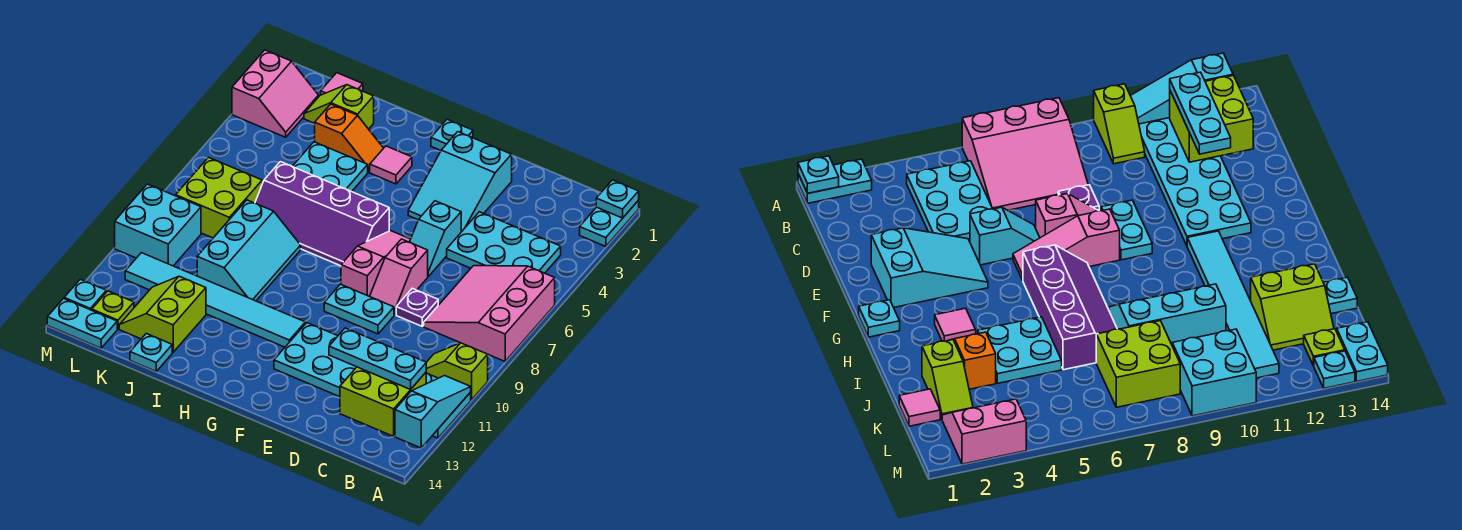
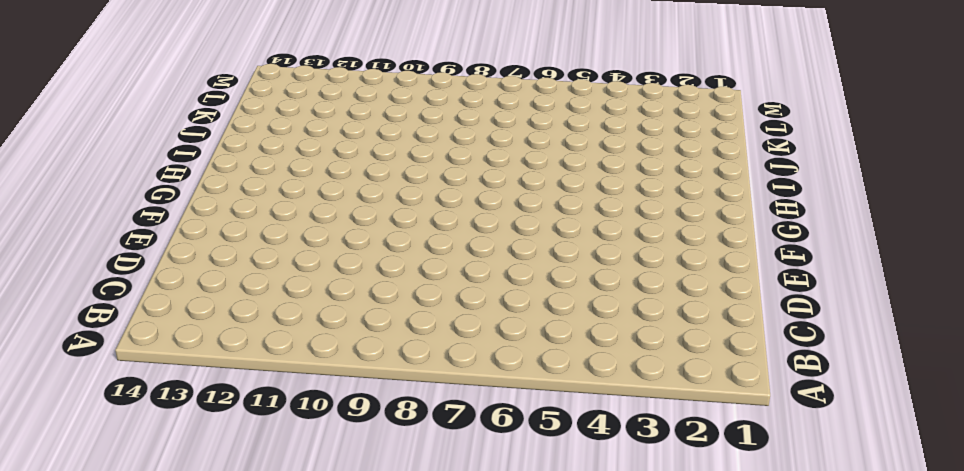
none -> cyan plate A1:A2 level 1
none -> pink slope A6:C8 level 1 top A
none -> lime slope A10:B10 level 1 top A
none -> cyan plate A11:F12 level 1

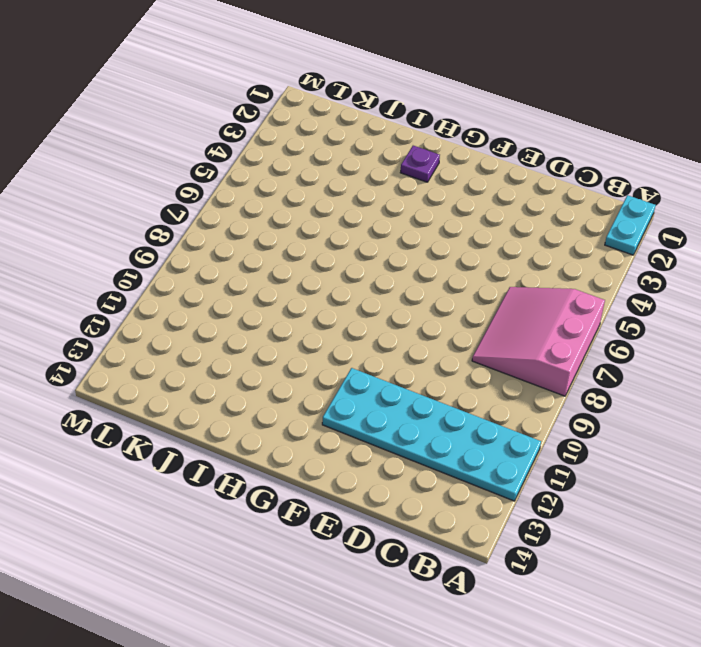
purple plate H2 level 1 -> purple plate D8 level 1
none -> lime slope A10:B10 level 1 top A
none -> cyan plate B4:D5 level 1
none -> cyan slope E2:F4 level 1 top 2
none -> cyan slope E5:E6 level 1 top 5

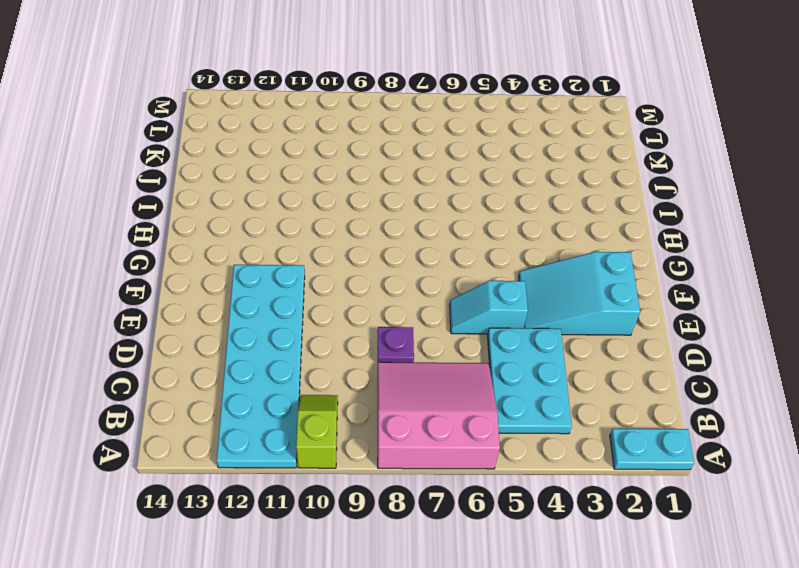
none -> pink slope E7:E8 level 1 top 7
none -> cyan plate E9:F9 level 1
none -> pink slope F6:F8 level 1 top 8
none -> cyan plate G1 level 1

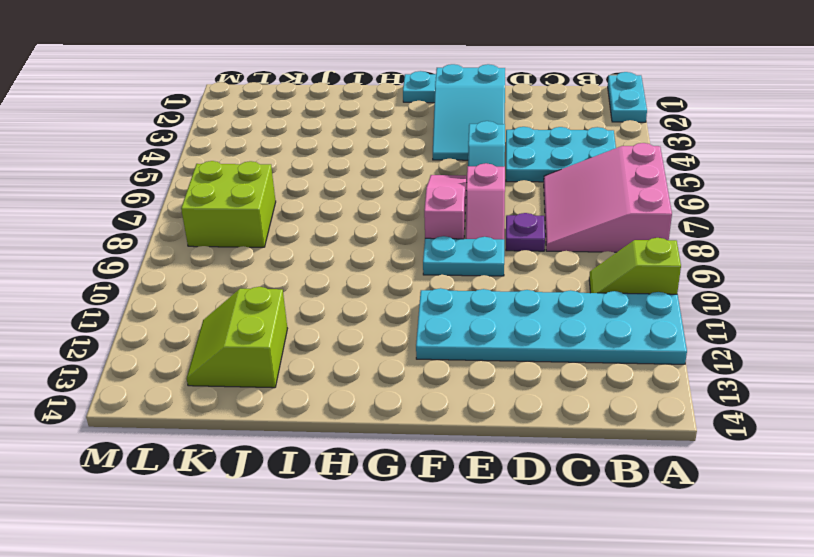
none -> purple slope G6:J7 level 1 top 6
none -> cyan tile G11:L11 level 1
none -> pink tile H3 level 1
none -> orange slope I3:J3 level 1 top J

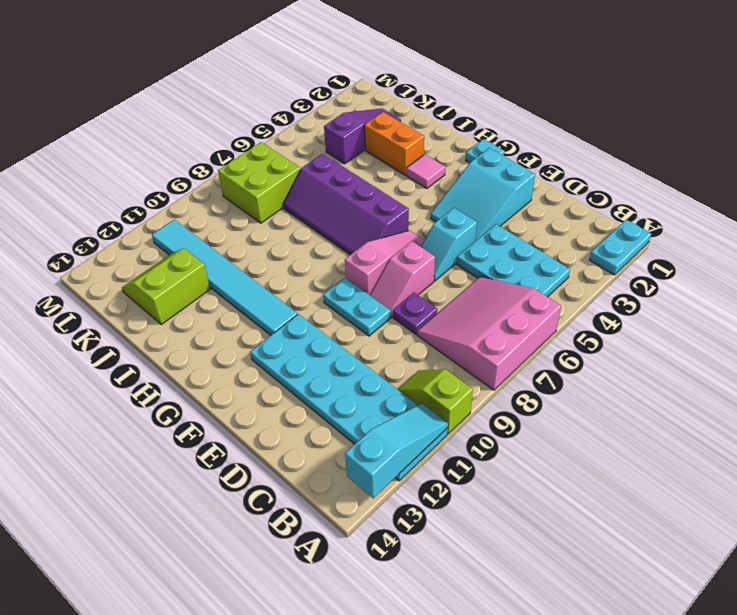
orange brick I3:J3 level 1 -> orange slope I3:J3 level 1 top J
purple slope K2:K4 level 1 top 4 -> lime slope J2:K2 level 1 top J
none -> cyan plate I4:J5 level 1
none -> cyan slope I8:J10 level 1 top J
none -> cyan plate J14 level 1
none -> pink tile K1 level 1

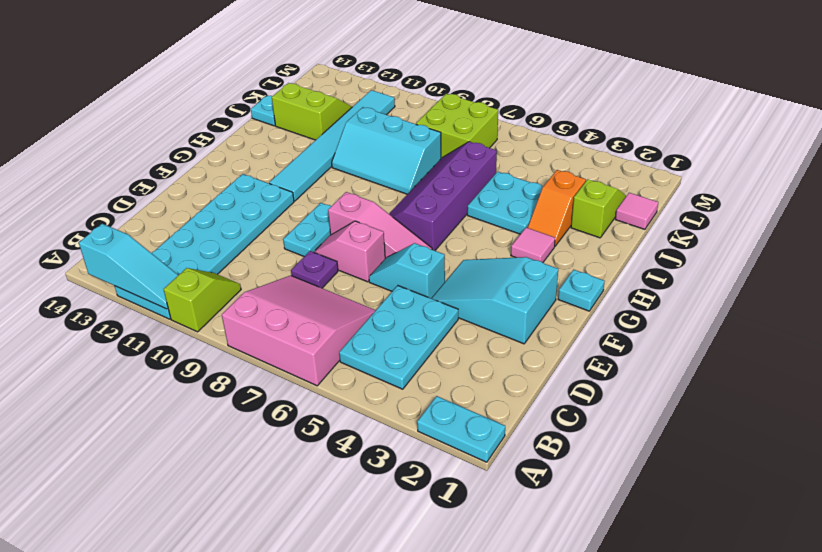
none -> pink slope L2:M3 level 1 top M
none -> cyan brick L9:M10 level 1
none -> lime plate L13 level 1
none -> cyan plate L14:M14 level 1

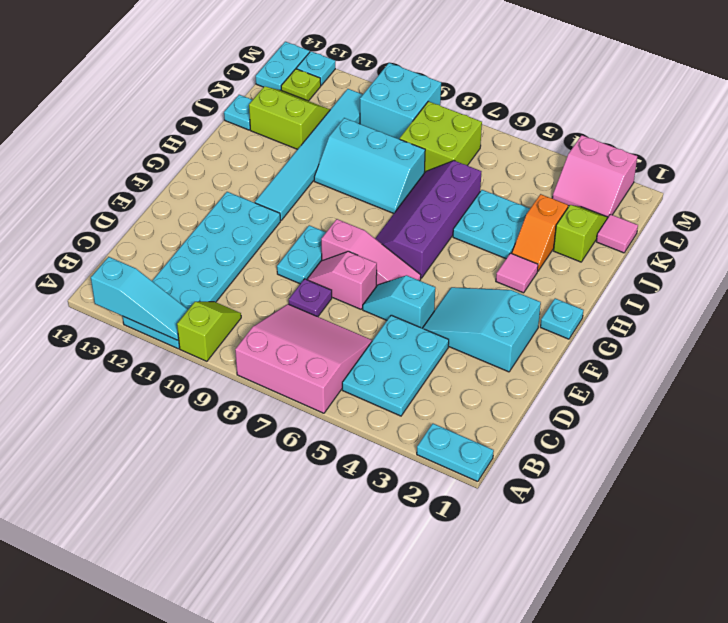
none -> cyan plate A1 level 2
none -> lime brick B12:C13 level 2
none -> cyan plate B12:D12 level 3

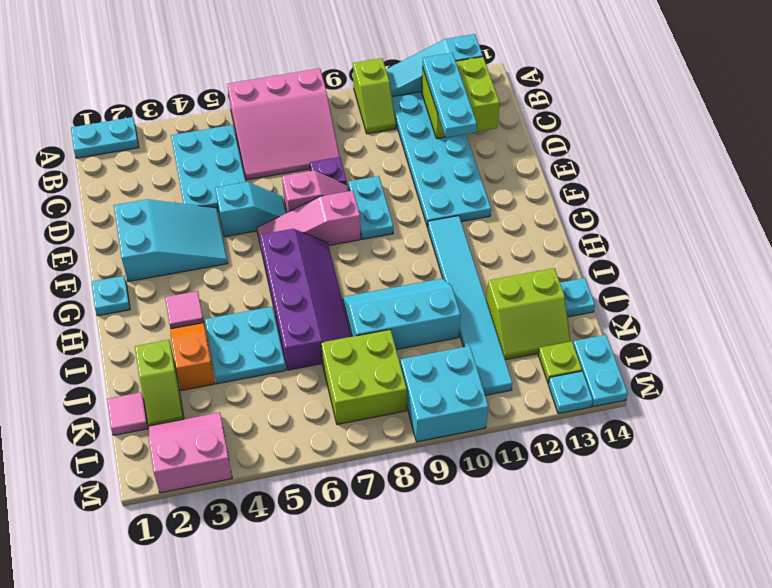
none -> cyan plate A1 level 2

